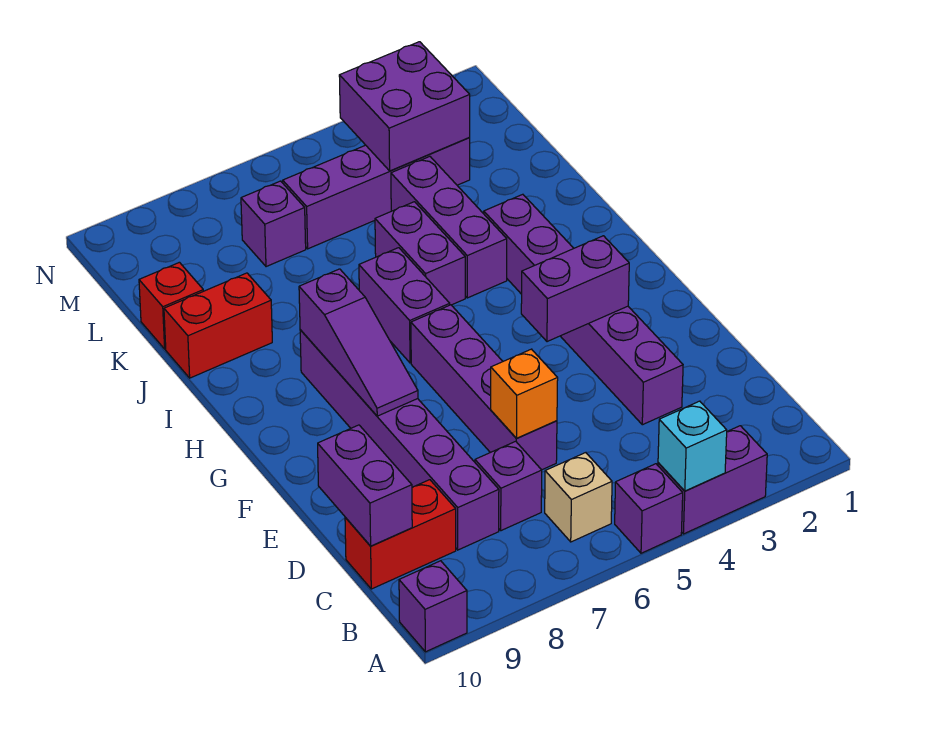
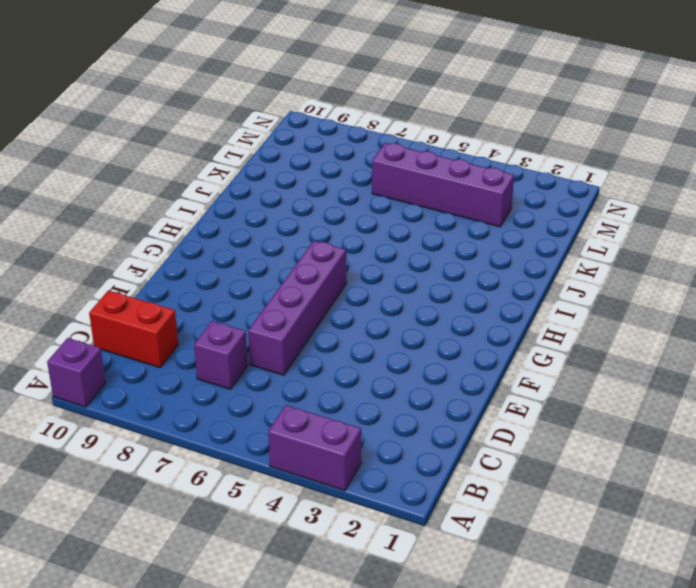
none -> purple brick A5 level 1
none -> tan brick B6 level 1
none -> purple brick C8:H8 level 1

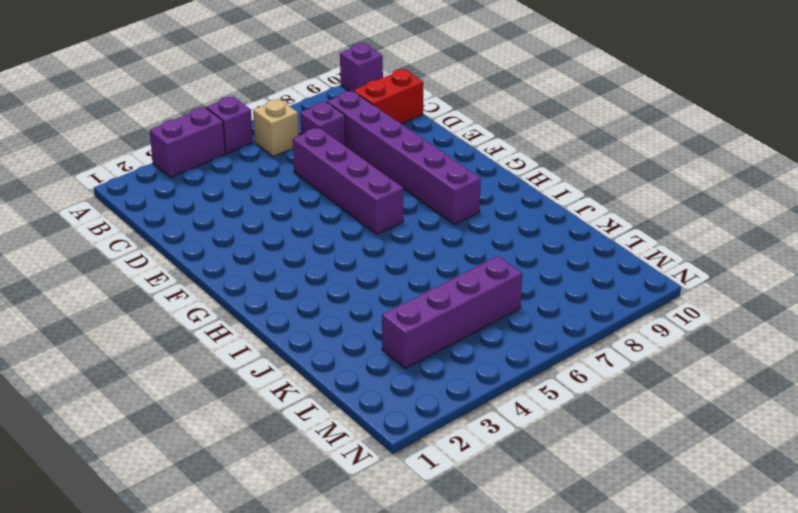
none -> purple brick D3:I3 level 1
none -> purple brick H6:I6 level 1
none -> purple brick I4:K4 level 1

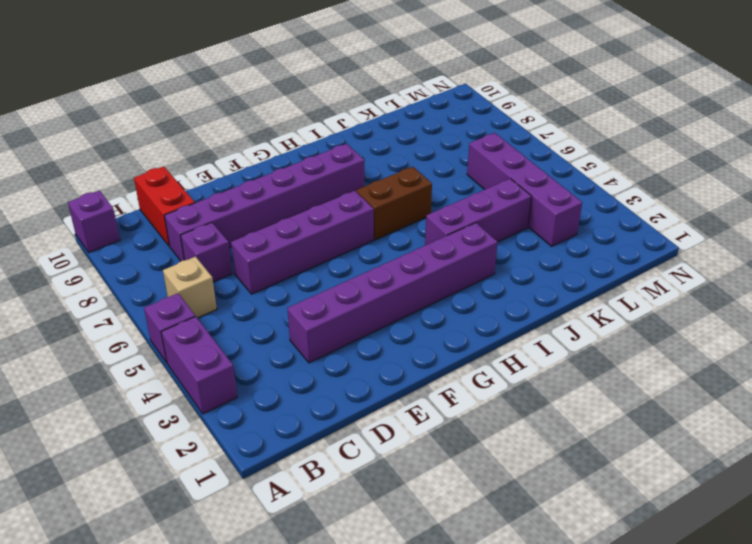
brown brick H6:I6 level 1 -> purple brick H6:I6 level 1
none -> purple brick I5:J5 level 1
none -> red brick J9:J10 level 1
none -> red brick K10 level 1

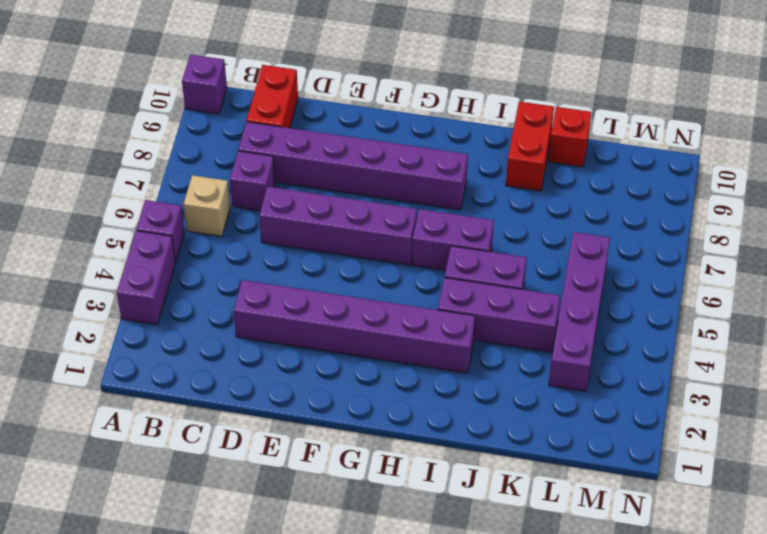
none -> purple brick L7 level 1
none -> cyan brick A4 level 2
none -> purple brick C10:D10 level 2

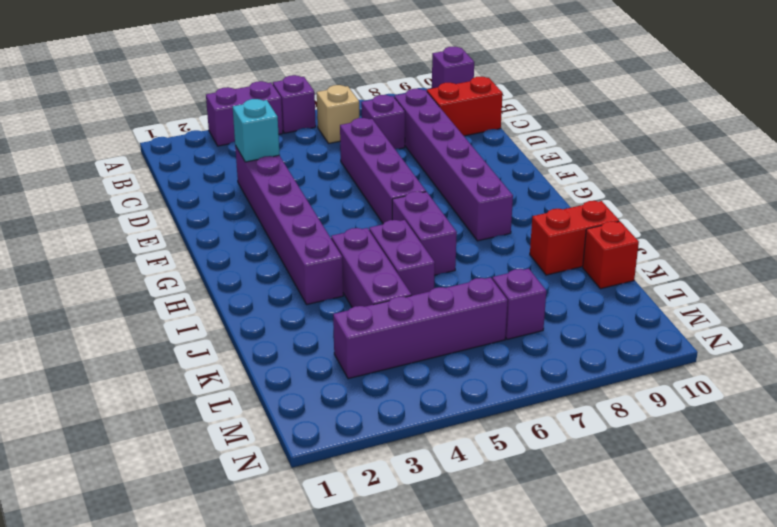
cyan brick D3 level 2 -> cyan brick A4 level 2
none -> purple brick C10:D10 level 2
none -> orange brick D6 level 2
none -> purple brick F3:F4 level 2

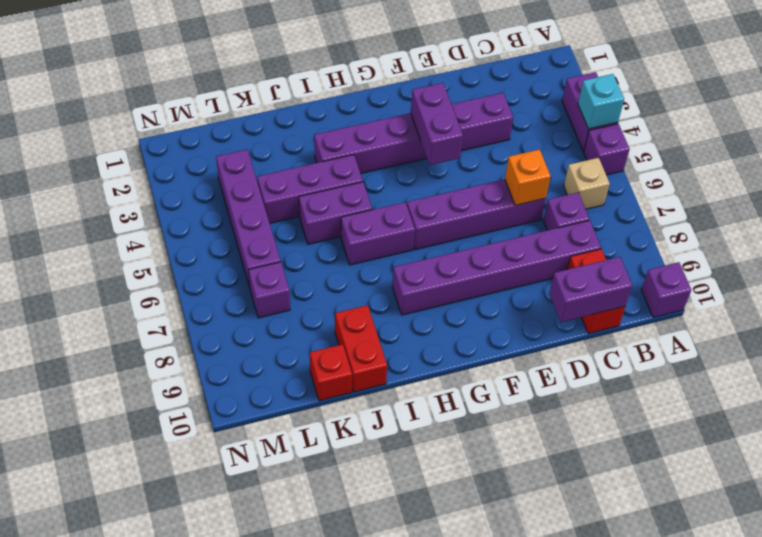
none -> purple slope F8:H8 level 2 top H
none -> purple brick L3:M4 level 2

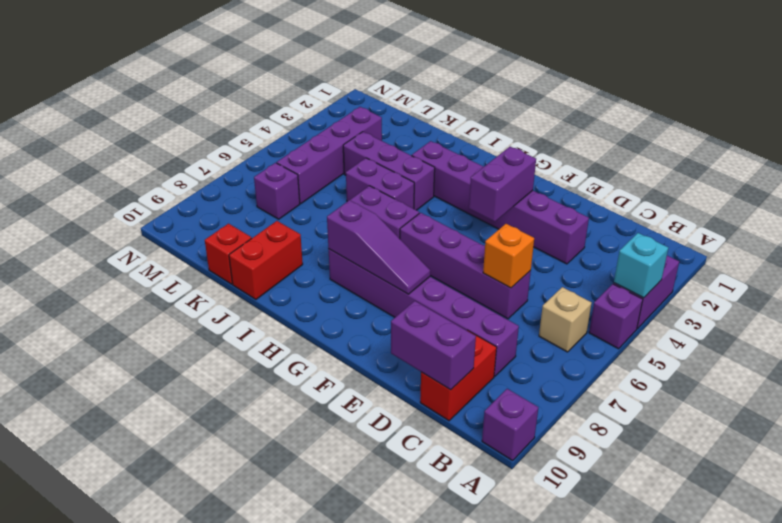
none -> purple brick C7 level 1
none -> purple brick L3:M4 level 2

